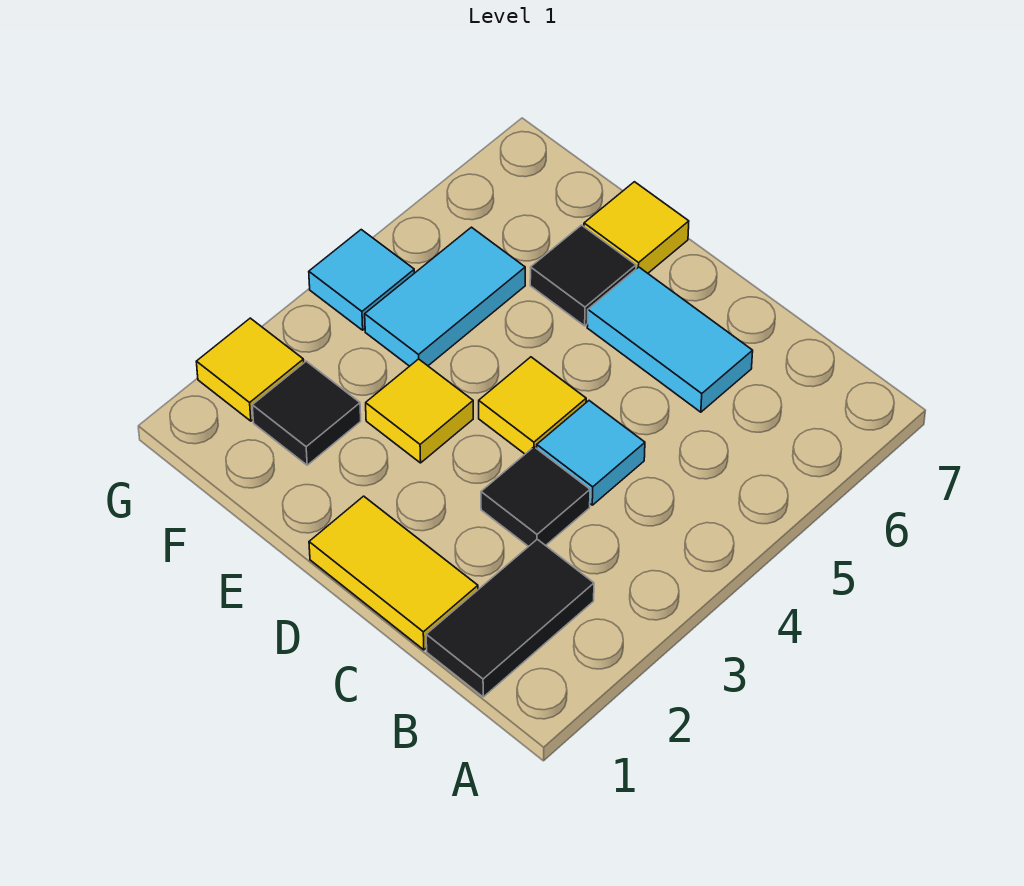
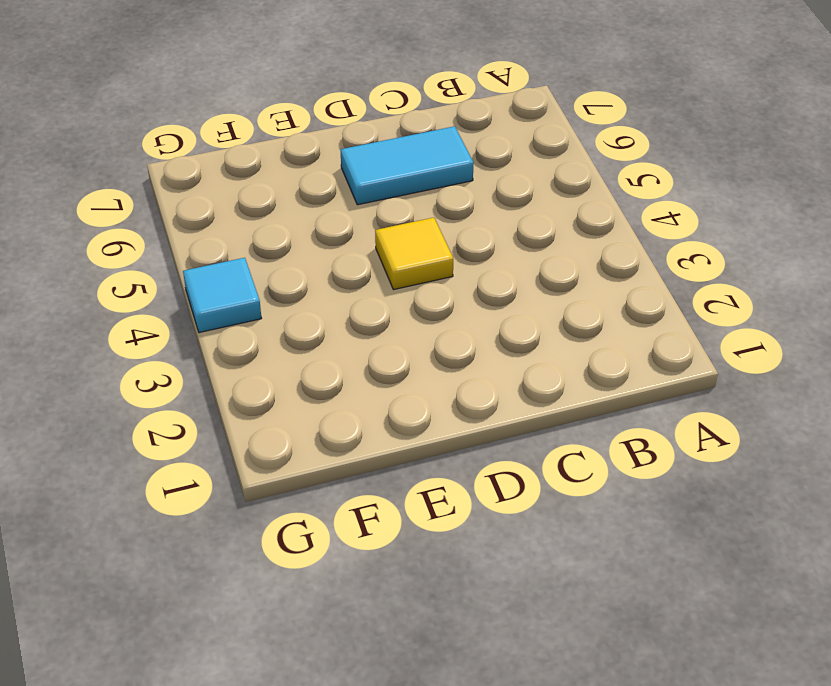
none -> black tile B1:B2 level 1
none -> yellow tile C1:D1 level 1
none -> black tile C3 level 1

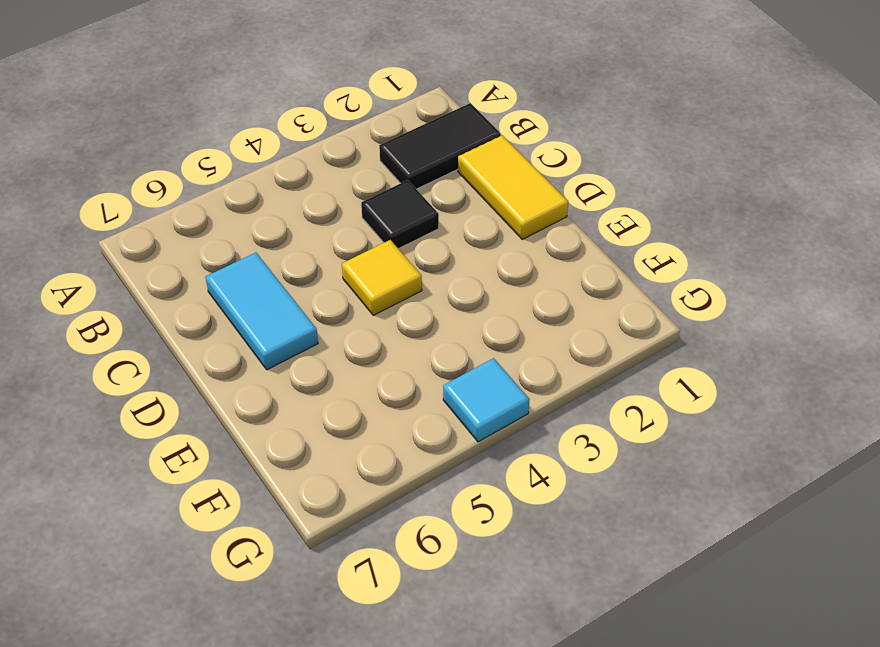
none -> cyan tile C4 level 1
none -> yellow tile E3 level 1
none -> black tile E6 level 1

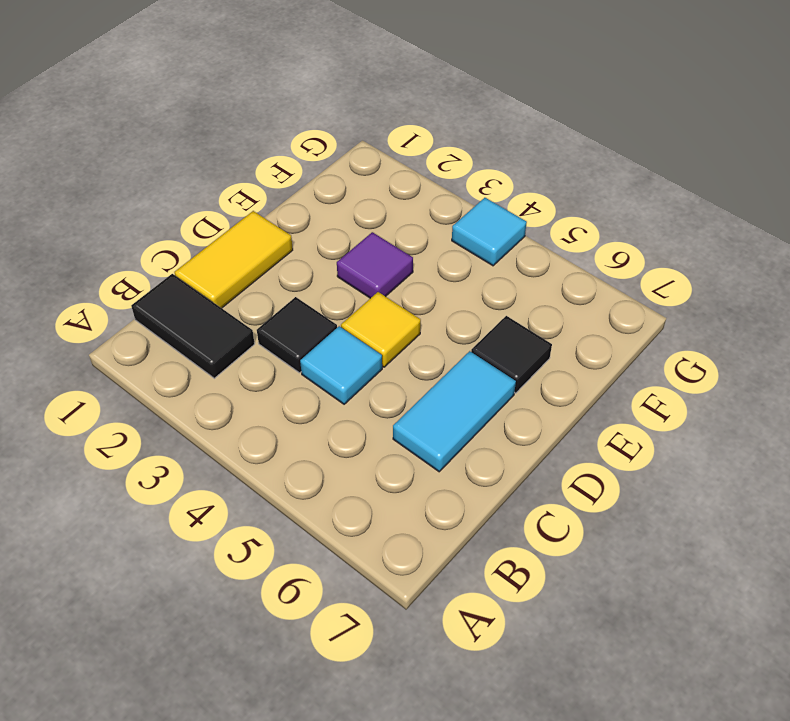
purple tile E3 level 1 -> yellow tile E3 level 1
none -> yellow tile E7 level 1
none -> black tile F2 level 1
none -> cyan tile F4:F5 level 1

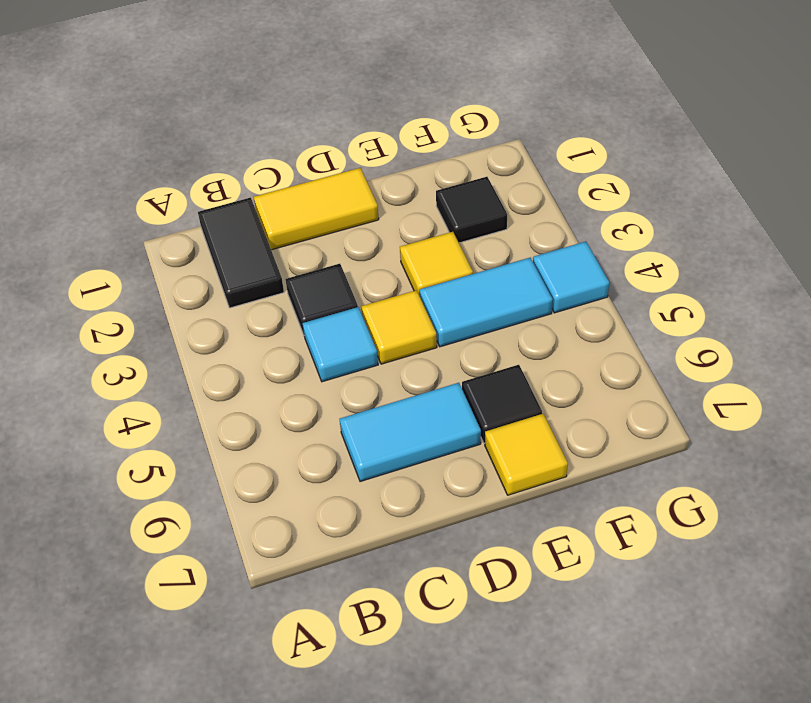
cyan tile E4:F4 level 1 -> cyan tile F4:F5 level 1
none -> yellow tile G2 level 1

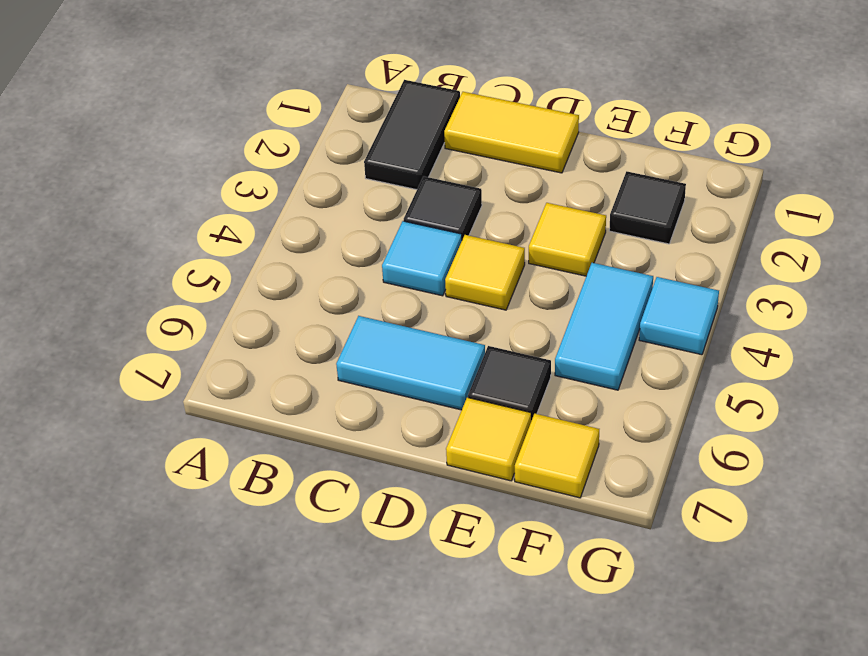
yellow tile F7 level 1 -> yellow tile G2 level 1

